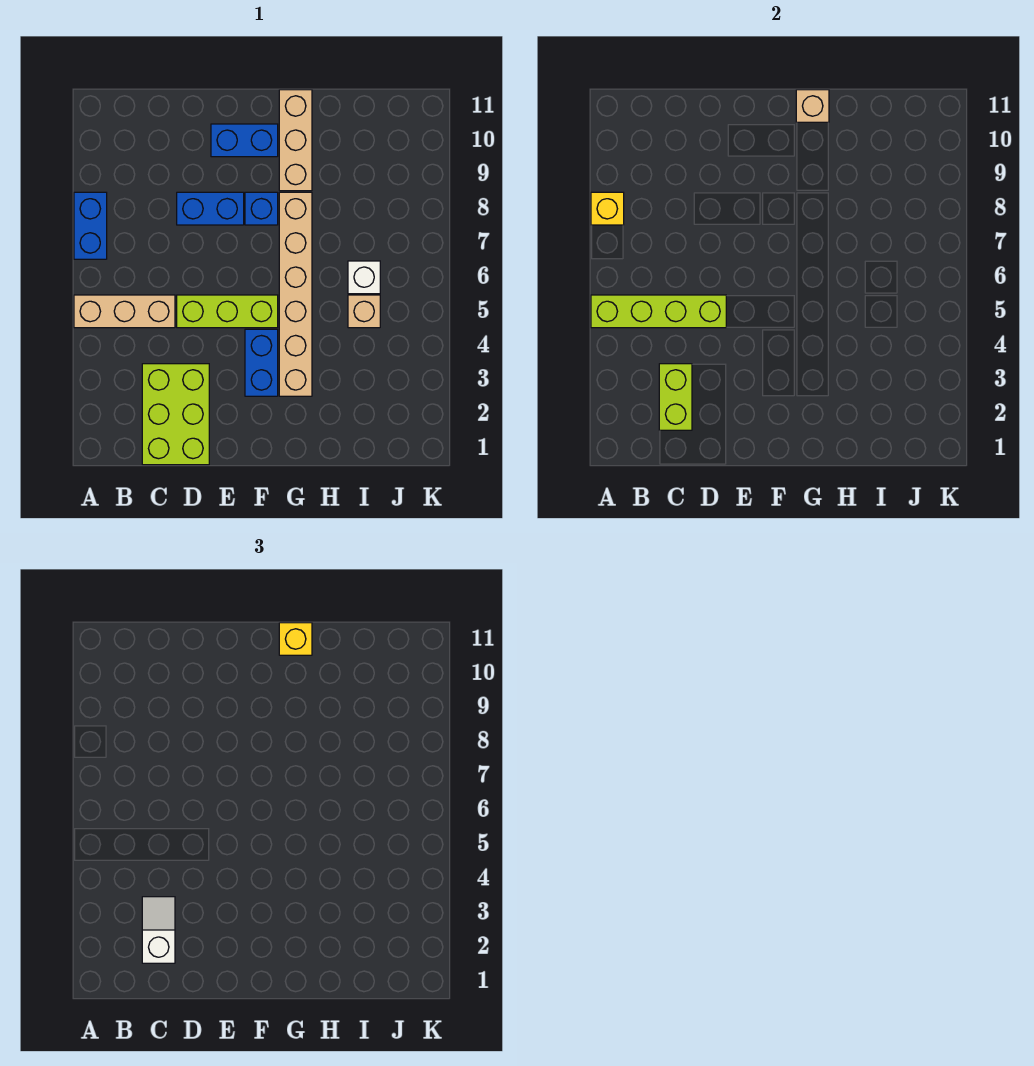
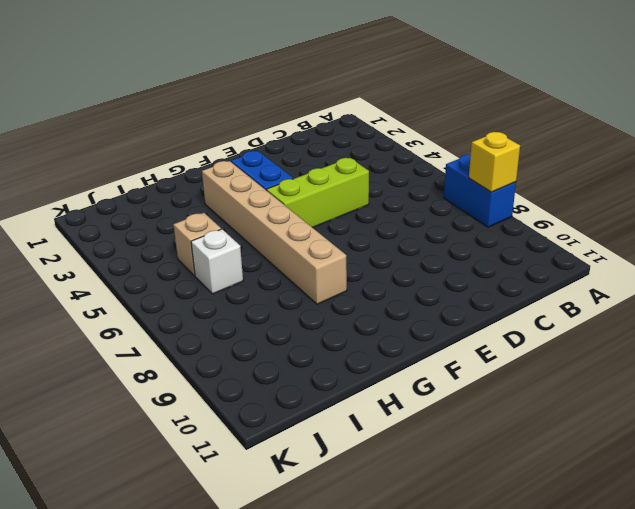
none -> tan brick A5:C5 level 1
none -> lime brick C1:D3 level 1
none -> blue brick D8:E8 level 1

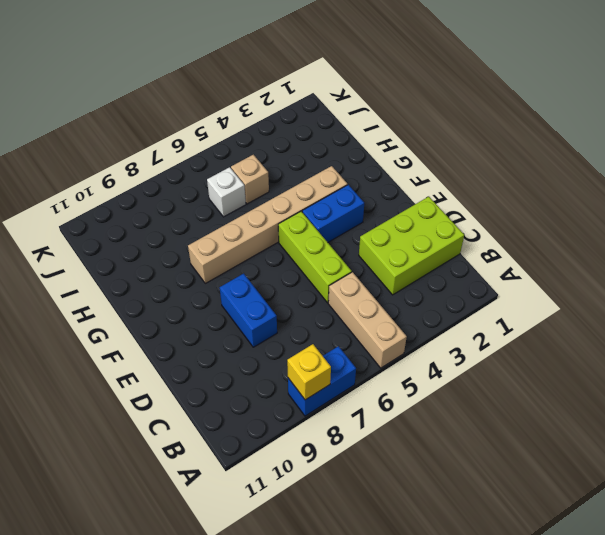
none -> blue brick E10:F10 level 1
none -> blue brick F8 level 1
none -> tan brick G9:G11 level 1

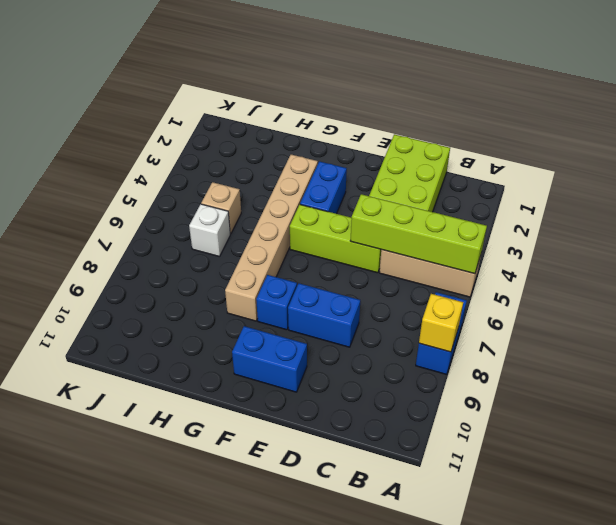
none -> tan brick G9:G11 level 1
none -> lime brick C2:C3 level 2
none -> tan brick G11 level 2

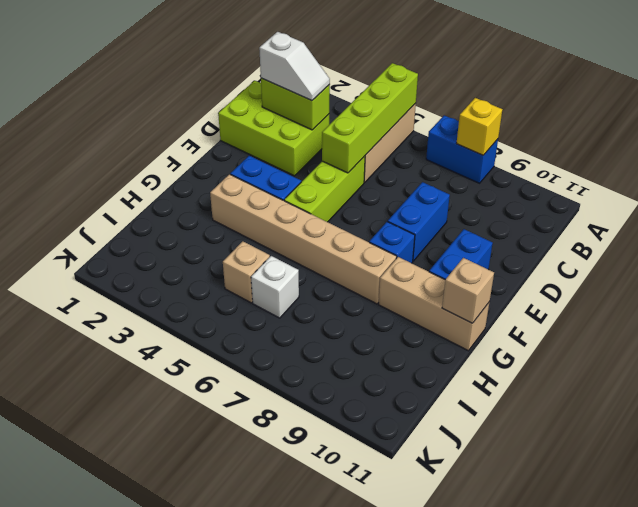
none -> yellow brick G11 level 3

